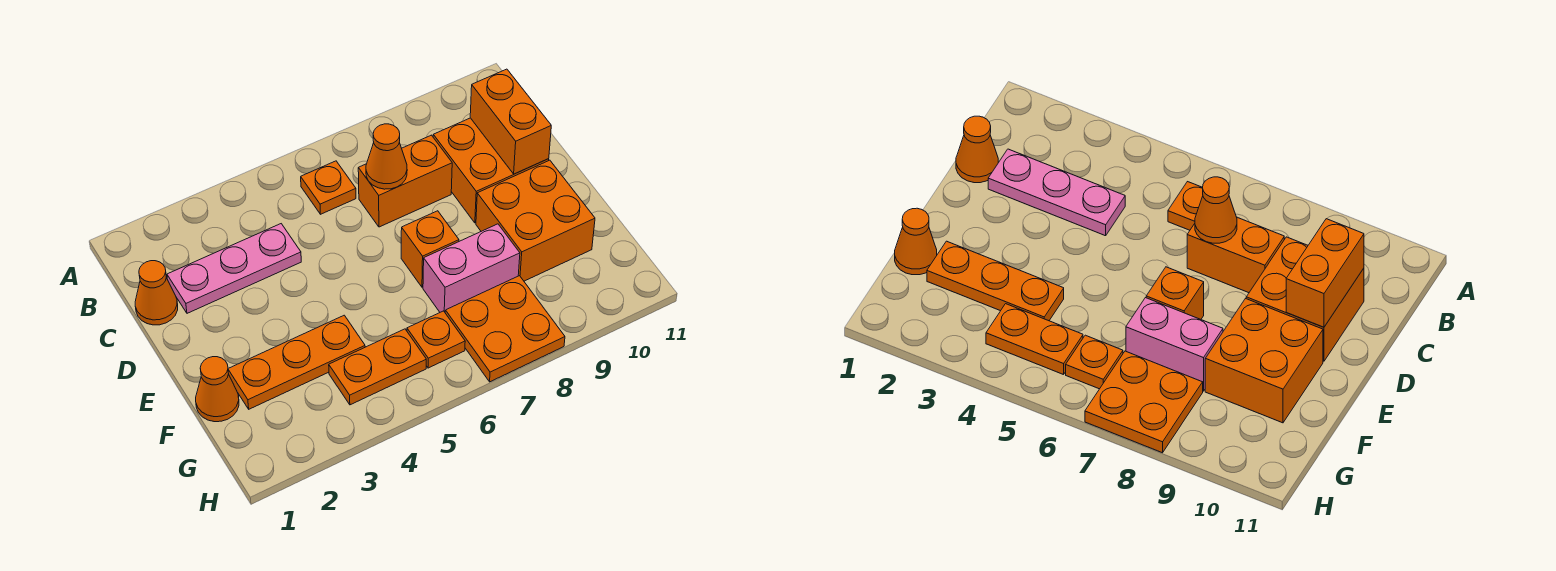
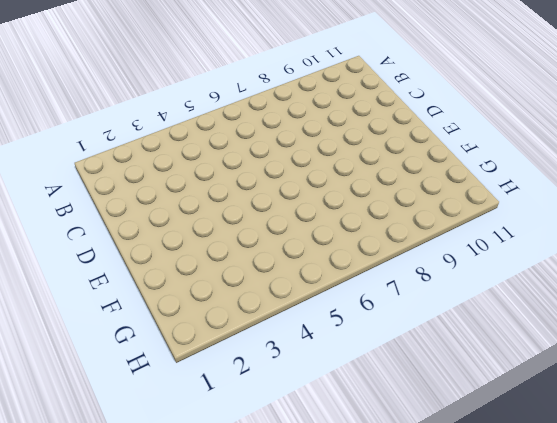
none -> orange plate B6 level 1
none -> orange cone C1 level 1
none -> pink plate C2:C4 level 1

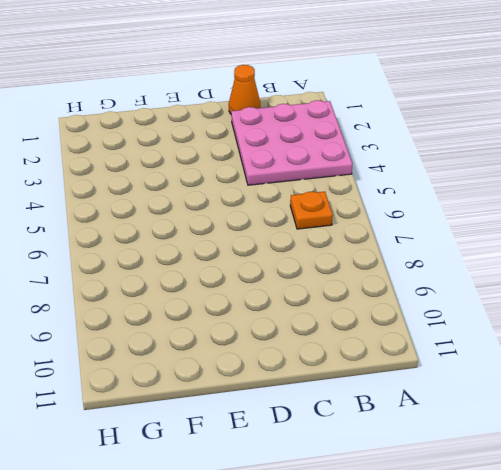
pink plate A2:C4 level 1 -> pink plate C2:C4 level 1
none -> orange brick C7:C8 level 1
none -> orange brick C9:D10 level 1
none -> orange brick E7 level 1

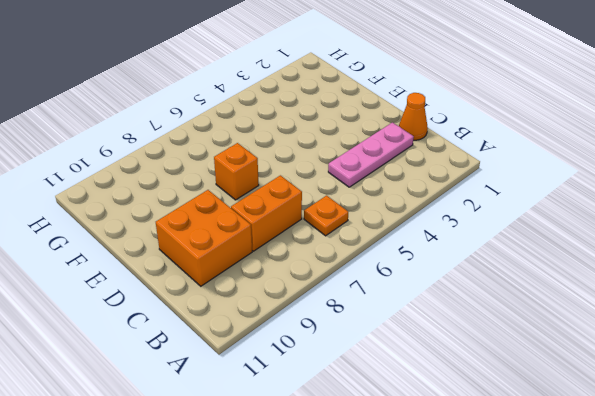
none -> orange brick E9:F10 level 1
none -> orange cone F1 level 1
none -> orange plate F2:F4 level 1

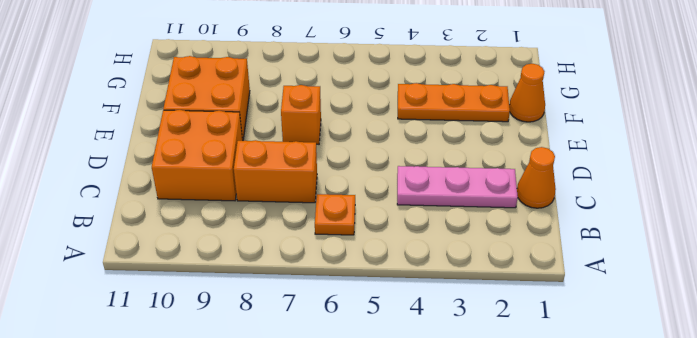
none -> pink brick F7:F8 level 1
none -> orange plate G4:G5 level 1
none -> orange plate G6 level 1

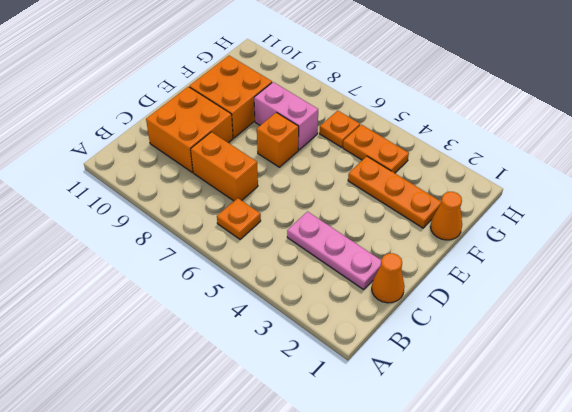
none -> orange plate G7:H8 level 1
none -> orange cone C7 level 2
none -> orange brick C10:D10 level 2

